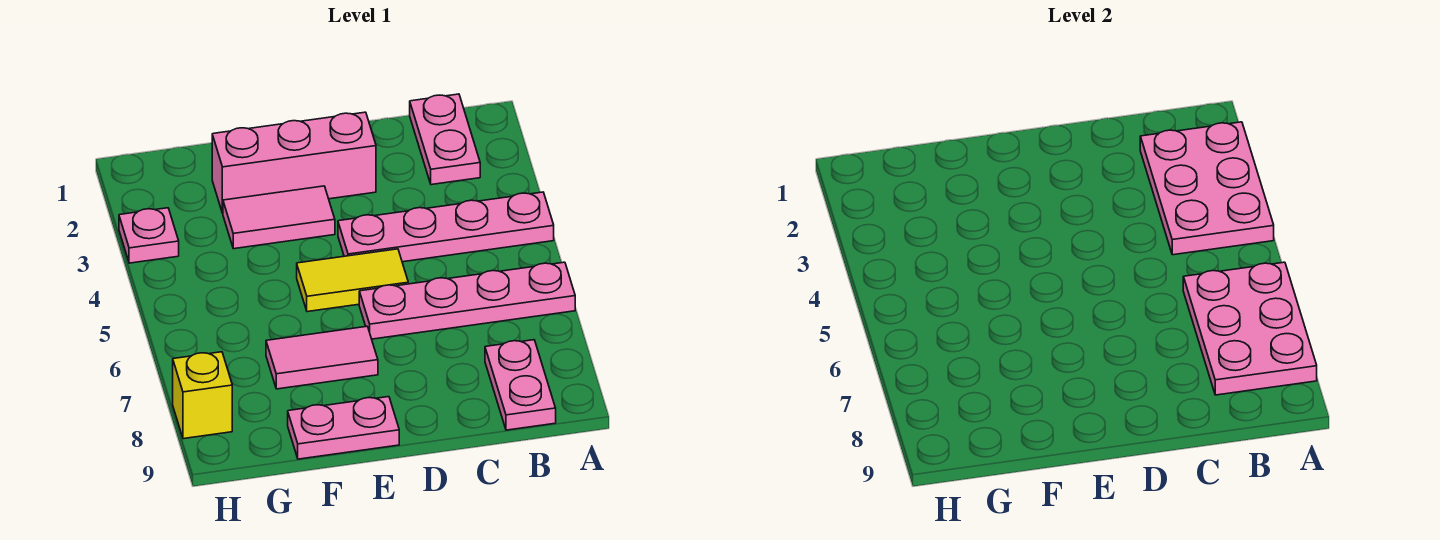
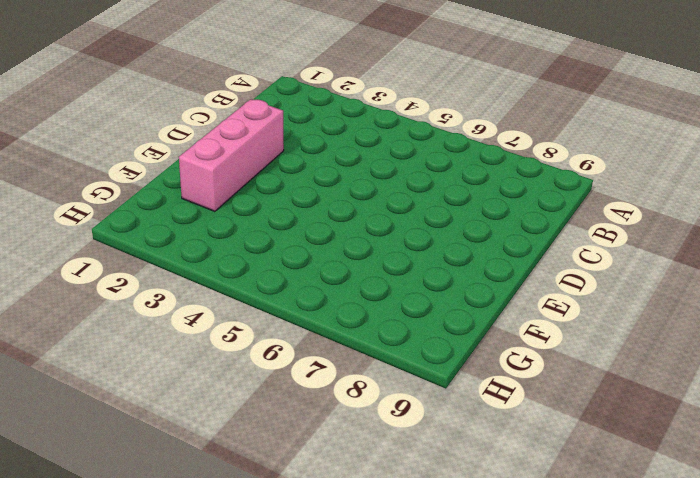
none -> pink plate A4:D4 level 1
none -> pink plate A6:D6 level 1
none -> pink plate B1:B2 level 1

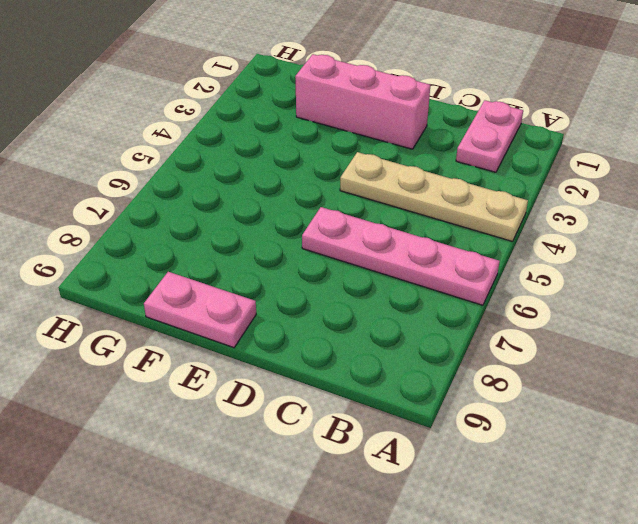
tan plate A4:D4 level 1 -> pink plate A4:D4 level 1
none -> pink plate B8:B9 level 1
none -> yellow tile D5:E5 level 1
none -> pink tile E3:F3 level 1

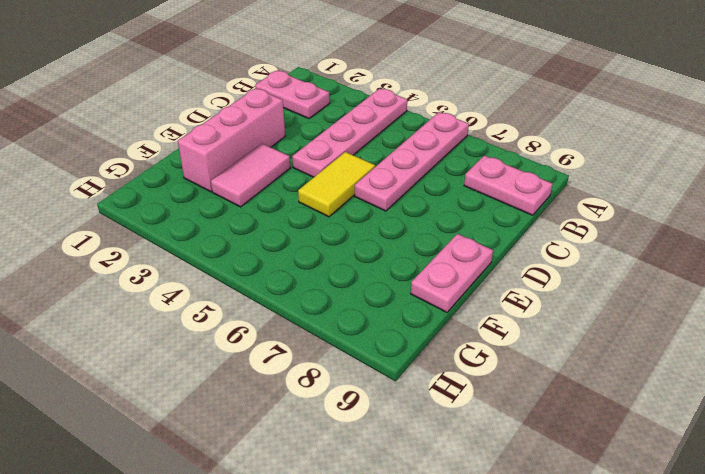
none -> pink tile E7:F7 level 1
none -> pink plate H3 level 1
none -> yellow brick H8 level 1

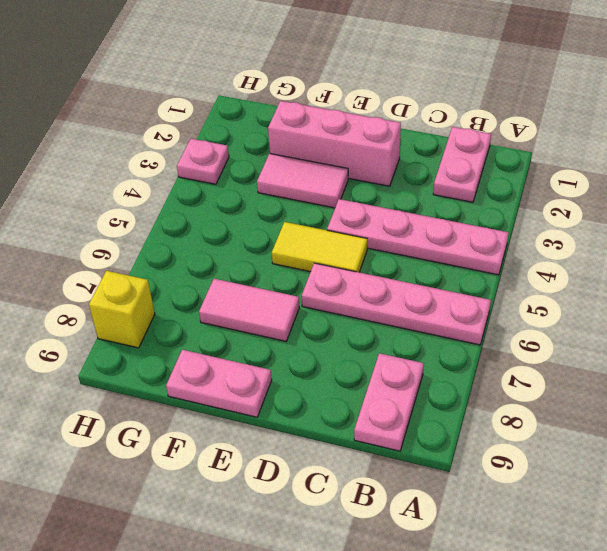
none -> pink plate A2:B4 level 2
none -> pink plate A6:B8 level 2

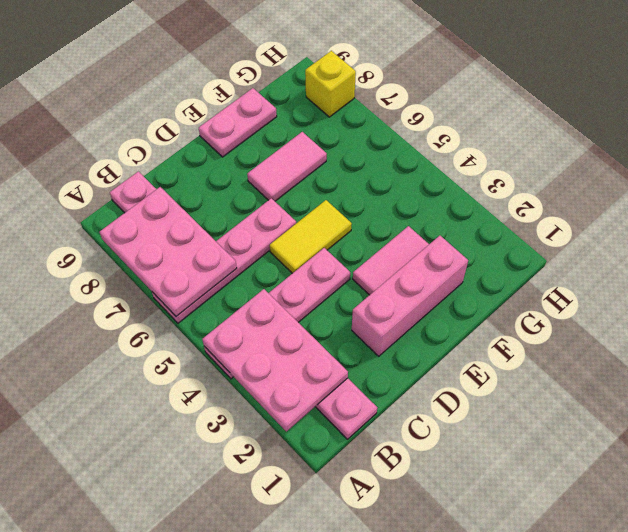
none -> pink plate H3 level 1

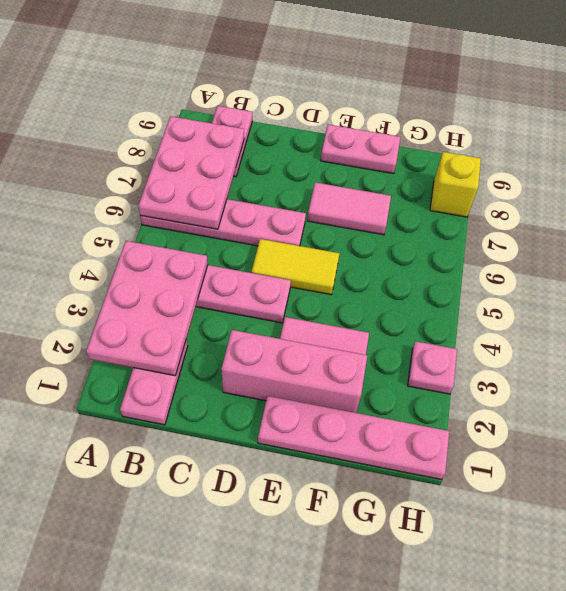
pink plate E1:H1 level 1 -> none

